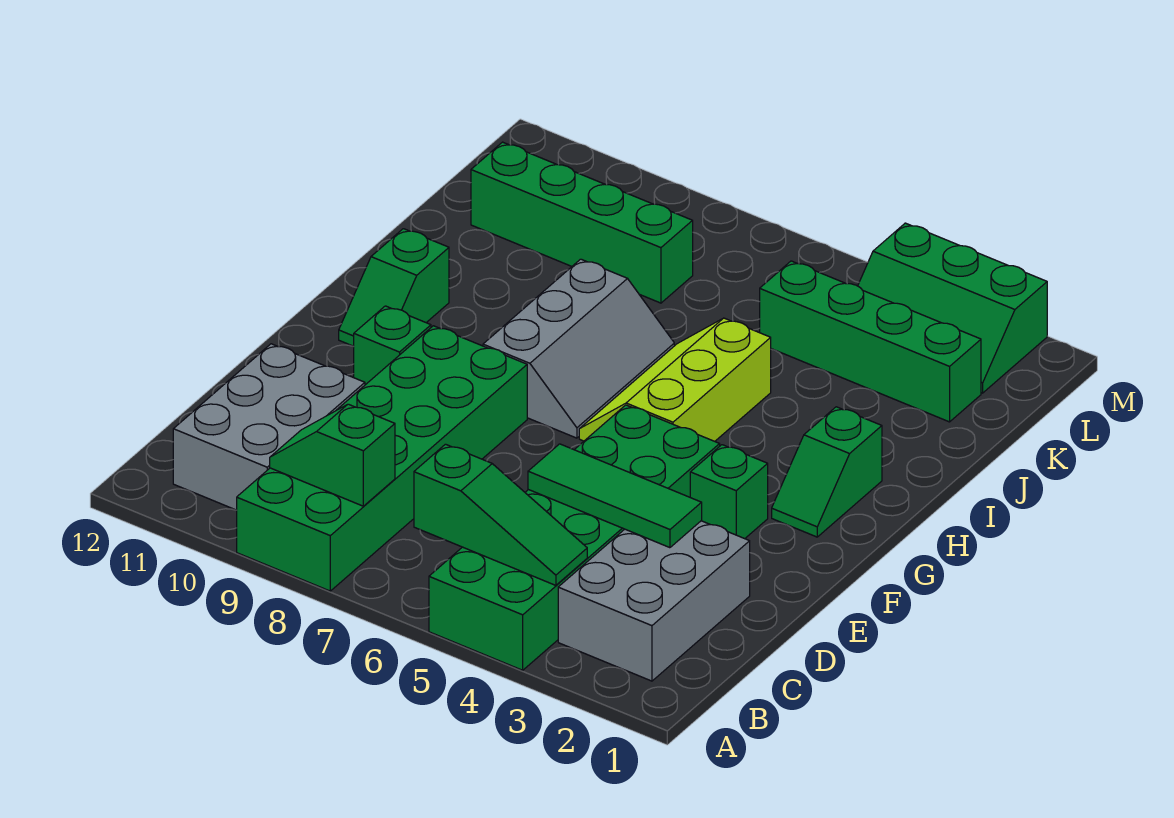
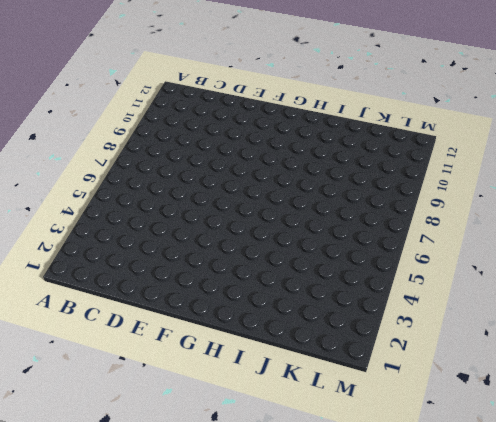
none -> green brick A4:F5 level 1
none -> green brick A8:F9 level 1
none -> grey brick B2:D3 level 1

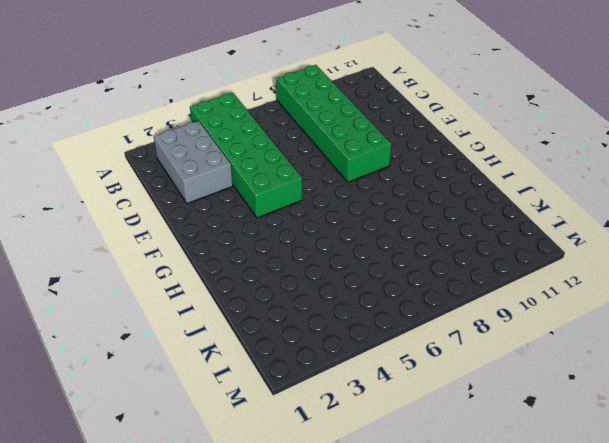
none -> grey brick B10:D11 level 1
none -> green brick F3 level 1
none -> green brick F10 level 1

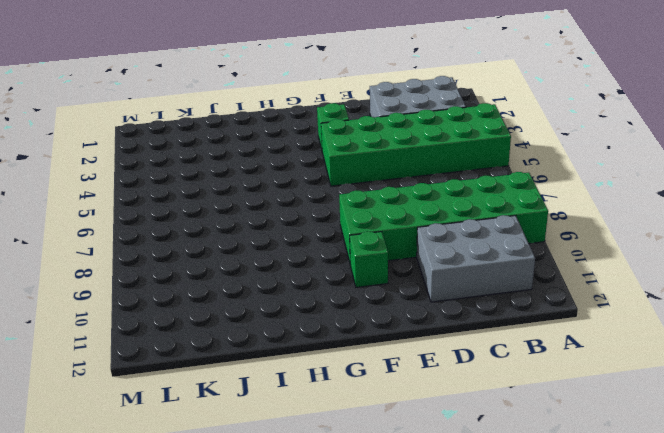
none -> green slope G2:H2 level 1 top H
none -> lime slope G5:I6 level 1 top 5
none -> grey slope G7:I8 level 1 top 8

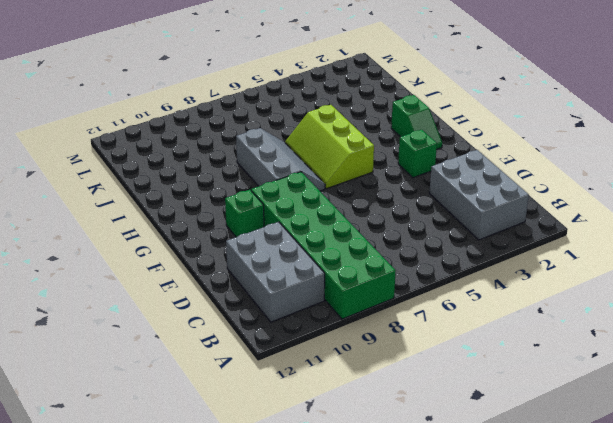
none -> green brick A4:F5 level 1
none -> green slope G11:H11 level 1 top H
none -> green brick K2:K5 level 1

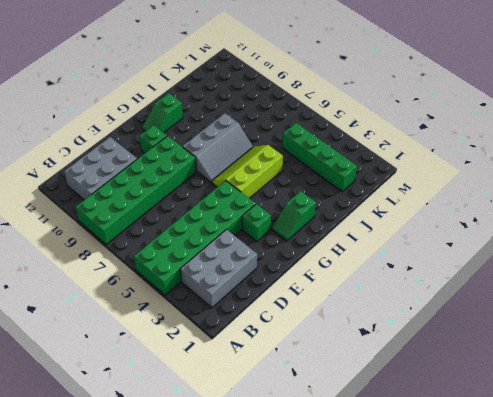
none -> green brick K8:K11 level 1
none -> green slope L2:M4 level 1 top M
none -> green slope B4:B6 level 2 top 6

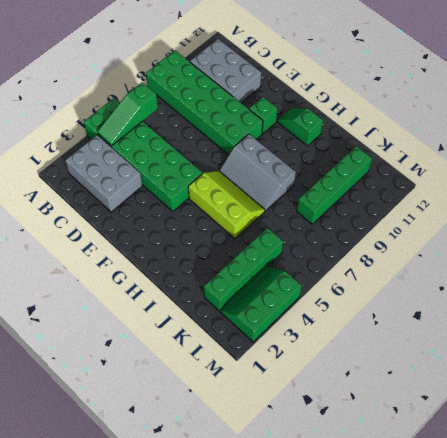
none -> green brick F3 level 1
none -> green slope G2:H2 level 1 top H
none -> green slope B8:B9 level 2 top 8

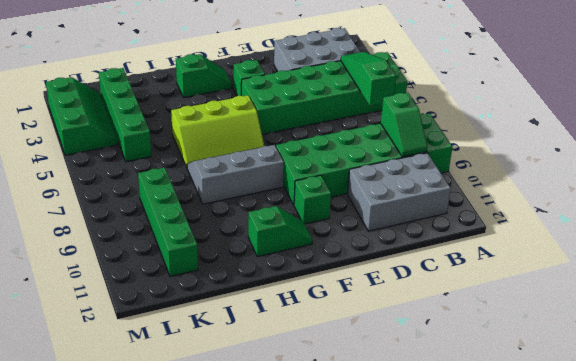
none -> green tile D3:D5 level 2

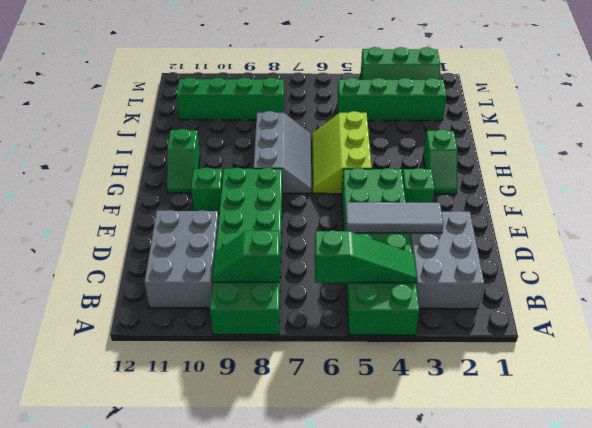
grey tile D3:D5 level 2 -> green tile D3:D5 level 2

